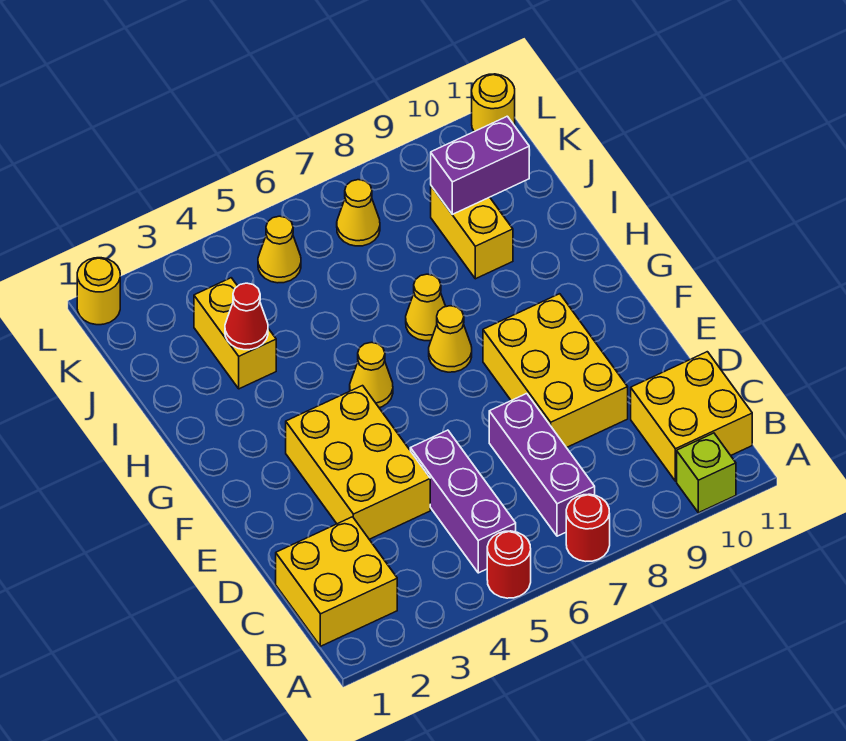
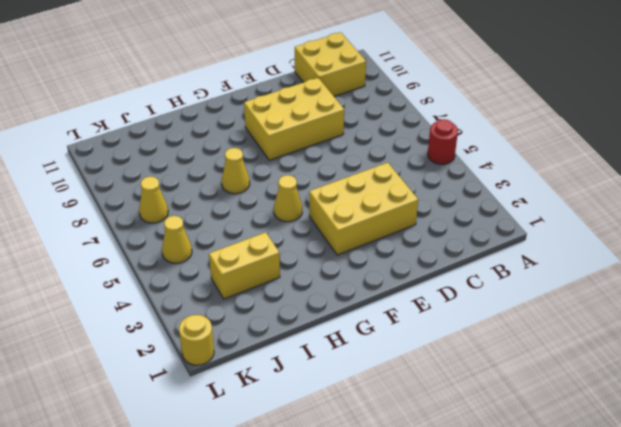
none -> red round brick A7 level 1
none -> lime brick A10 level 1
none -> yellow brick B1:C2 level 1

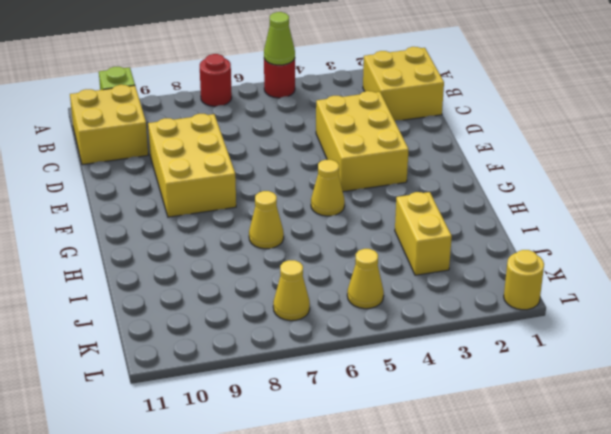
lime cone A5 level 2 -> none
none -> purple brick B5:D5 level 1
none -> purple brick B7:D7 level 1
none -> yellow cone G7 level 1

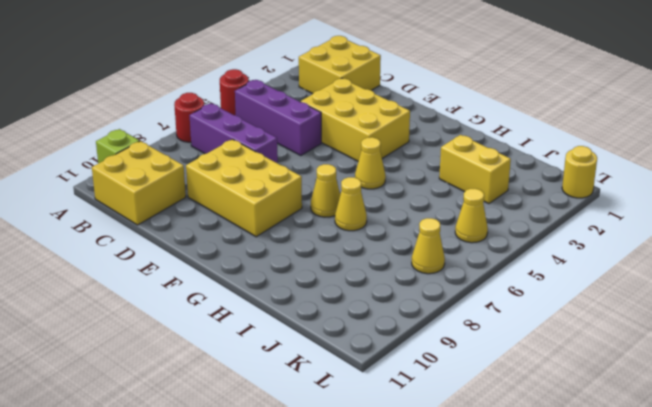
none -> yellow brick I9:J9 level 1
none -> yellow round brick L11 level 1
none -> red cone I3 level 2

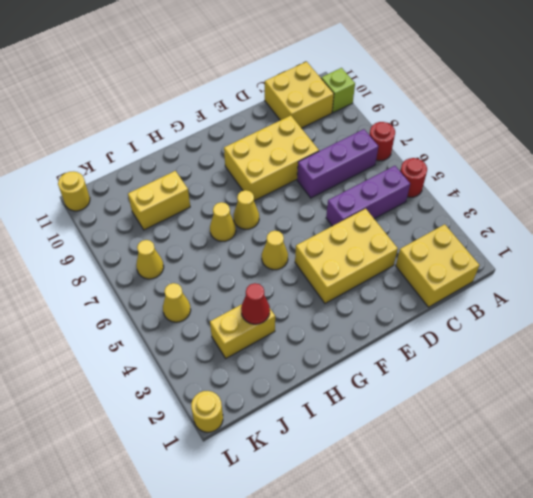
none -> purple brick J9:J10 level 2

